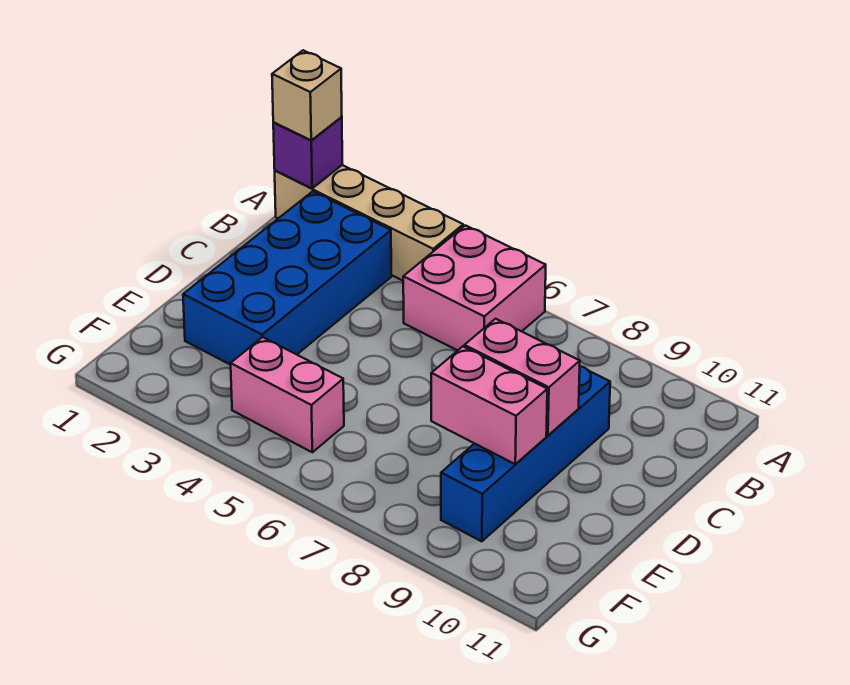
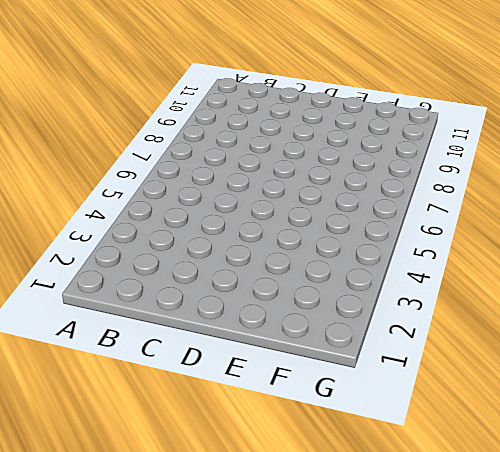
none -> tan brick A1:A4 level 1
none -> pink brick A5:B6 level 1

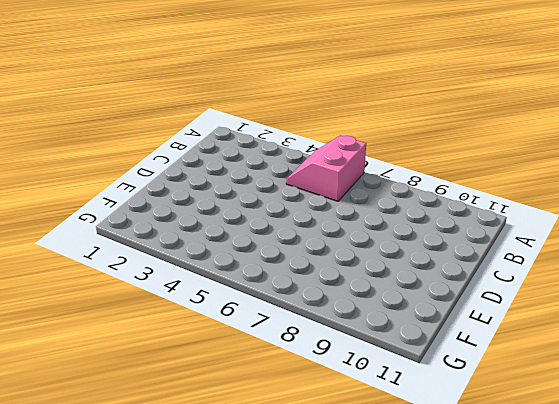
pink slope A5:B6 level 1 top 6 -> pink brick A5:B6 level 1
none -> tan brick A1:A4 level 1
none -> blue brick B2:E3 level 1

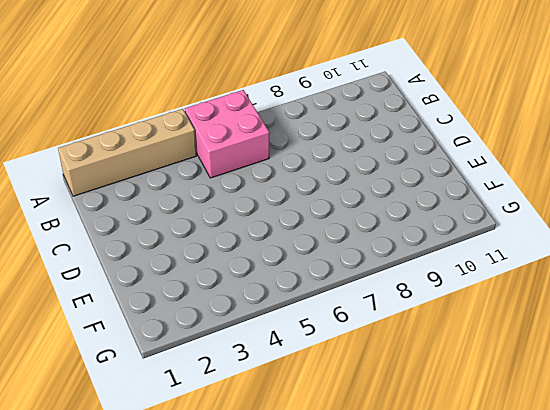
none -> blue brick B2:E3 level 1
none -> blue brick C9:F9 level 1

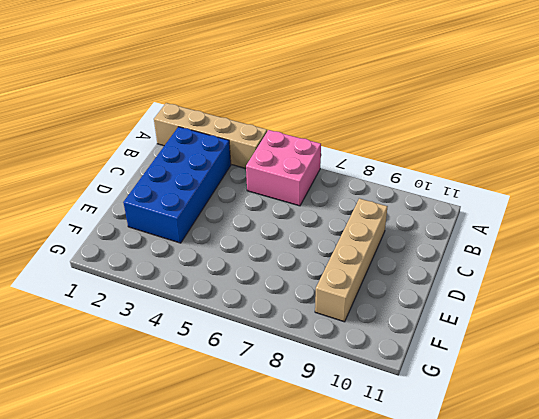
tan brick C9:F9 level 1 -> blue brick C9:F9 level 1
none -> pink brick F4:F5 level 1
none -> purple brick A1 level 2

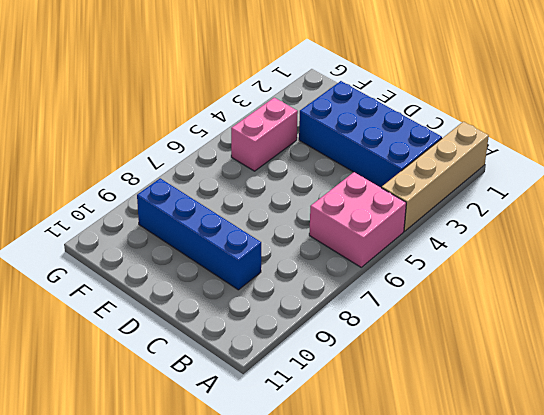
none -> purple brick A1 level 2
none -> pink brick D8:D9 level 2

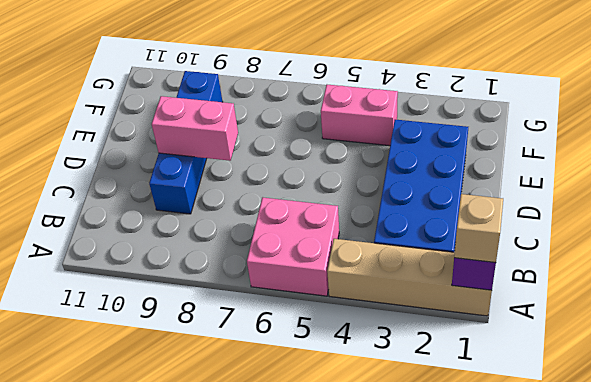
none -> pink brick E8:E9 level 2

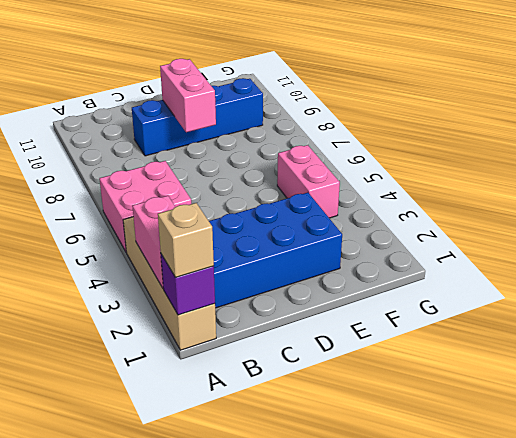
pink brick A2:A3 level 2 -> pink brick E8:E9 level 2

